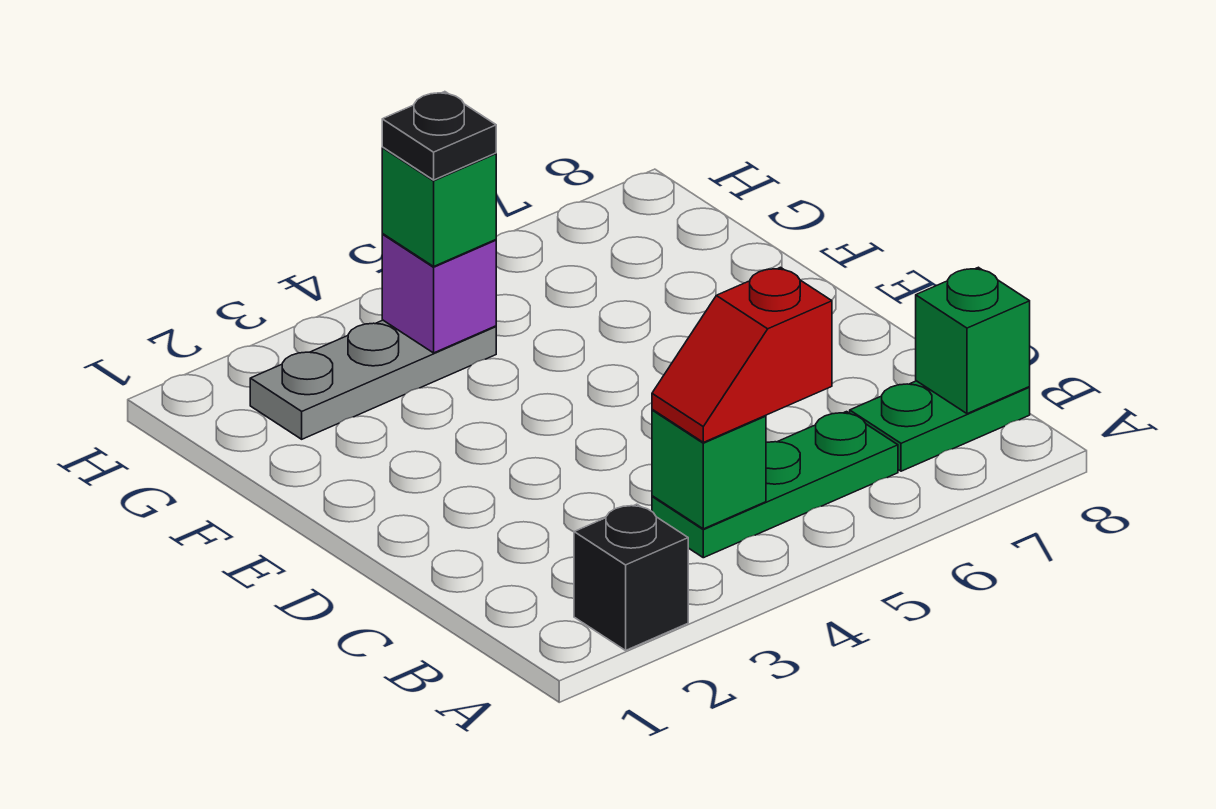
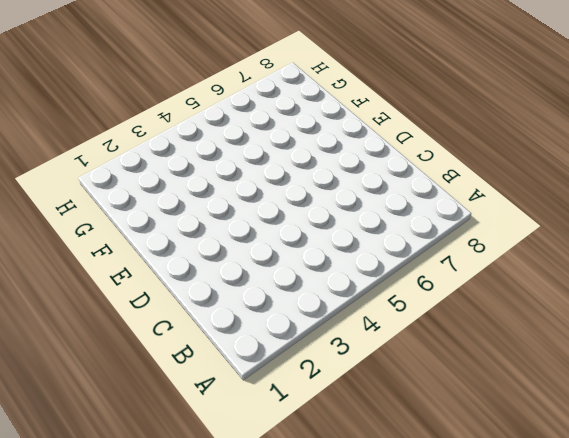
none -> black brick A2 level 1
none -> green plate B4:B6 level 1

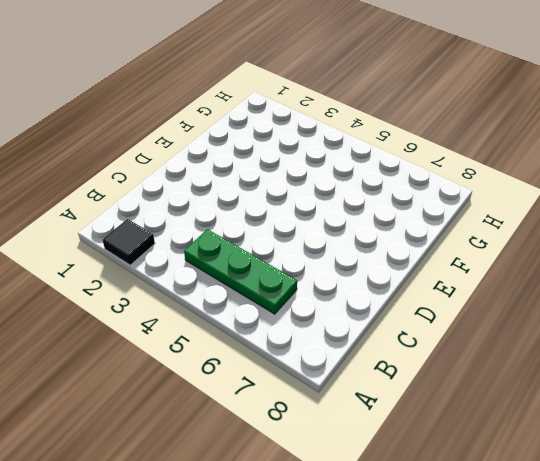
black tile A2 level 1 -> black brick A2 level 1
none -> green plate B7:B8 level 1
none -> grey plate G2:G4 level 1

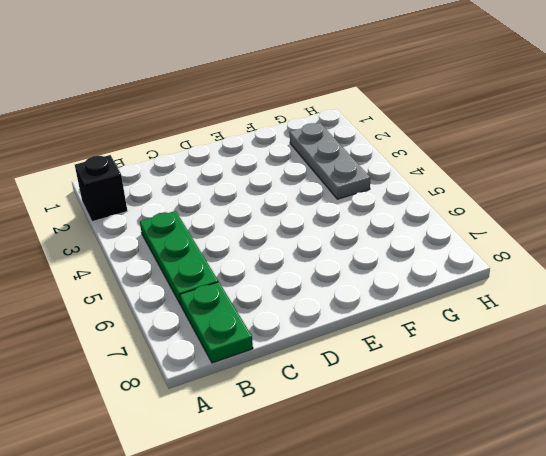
none -> green brick B4 level 2
none -> green brick B8 level 2

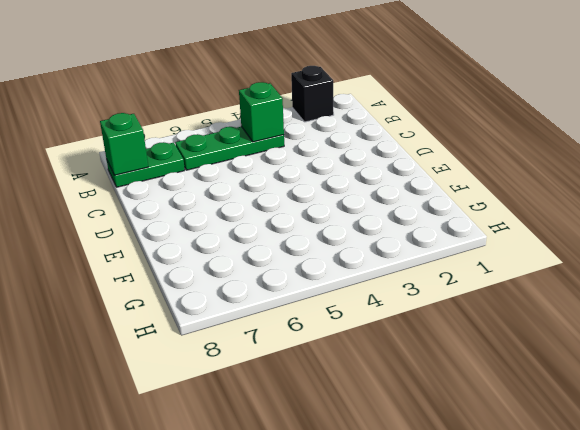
none -> grey plate G2:G4 level 1
none -> purple brick G4 level 2

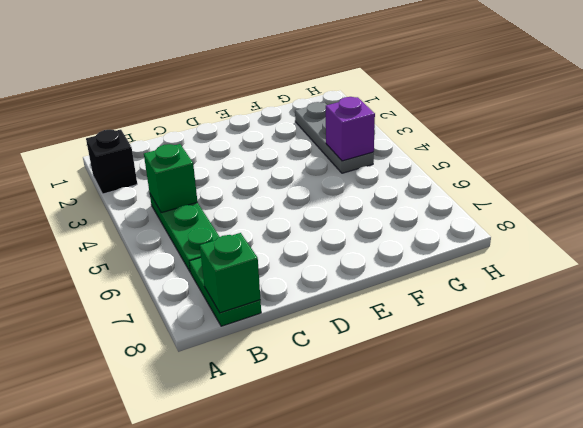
none -> red slope B4:B5 level 3 top 5
none -> green brick G4 level 3

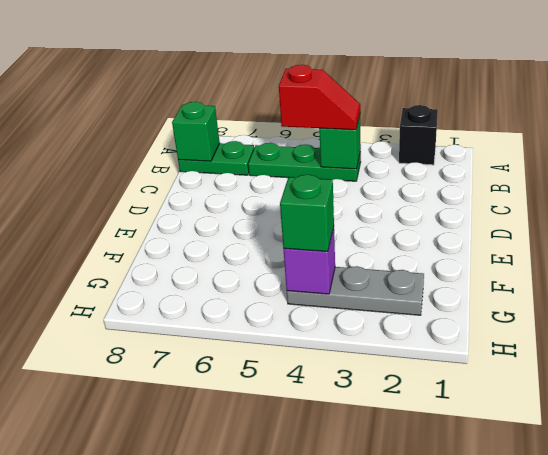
none -> black plate G4 level 4

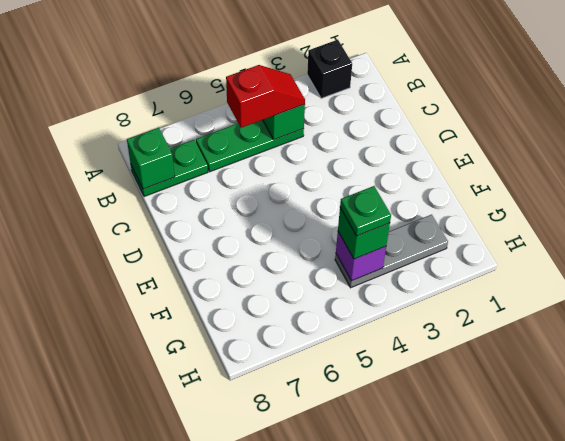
green plate G4 level 4 -> black plate G4 level 4

